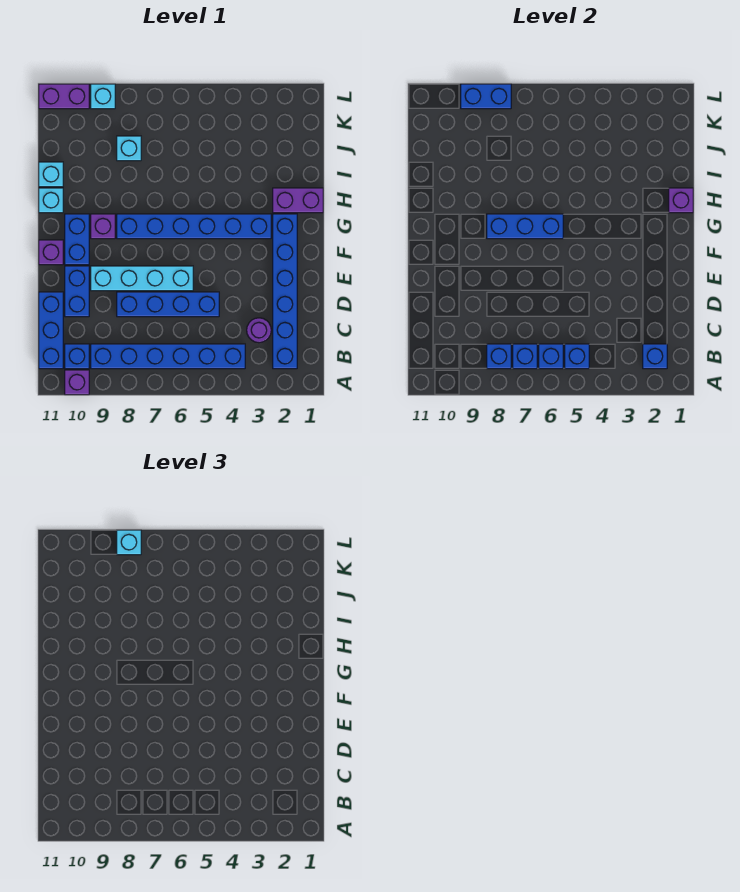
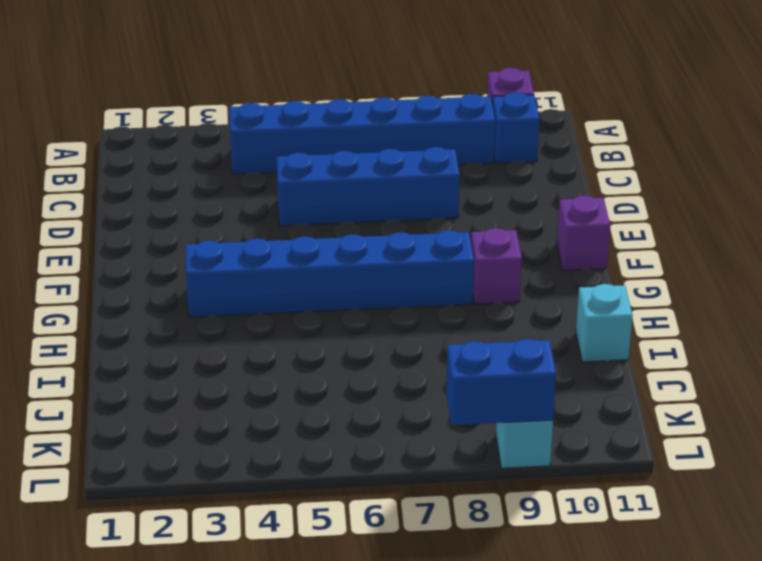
none -> blue brick B2:G2 level 1
none -> blue brick B11:D11 level 1
none -> purple round brick C3 level 1

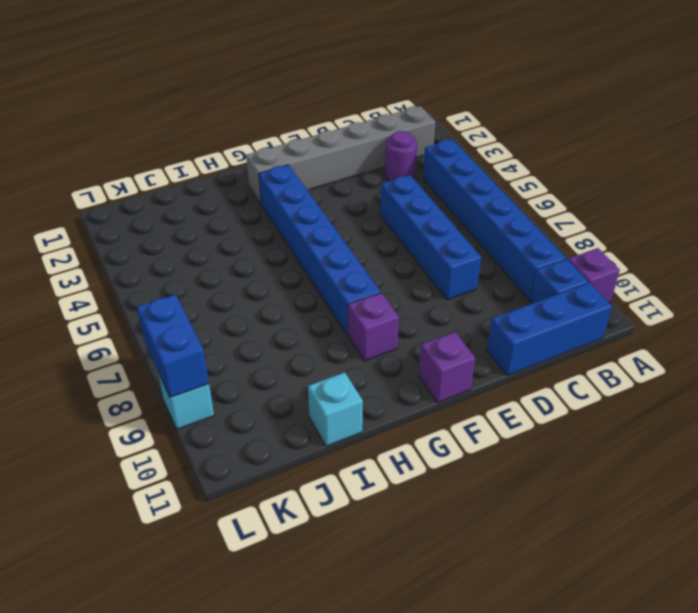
grey brick B2:G2 level 1 -> blue brick B2:G2 level 1
none -> blue brick D10:E10 level 1
none -> cyan brick E6:E9 level 1
none -> blue brick F10:G10 level 1

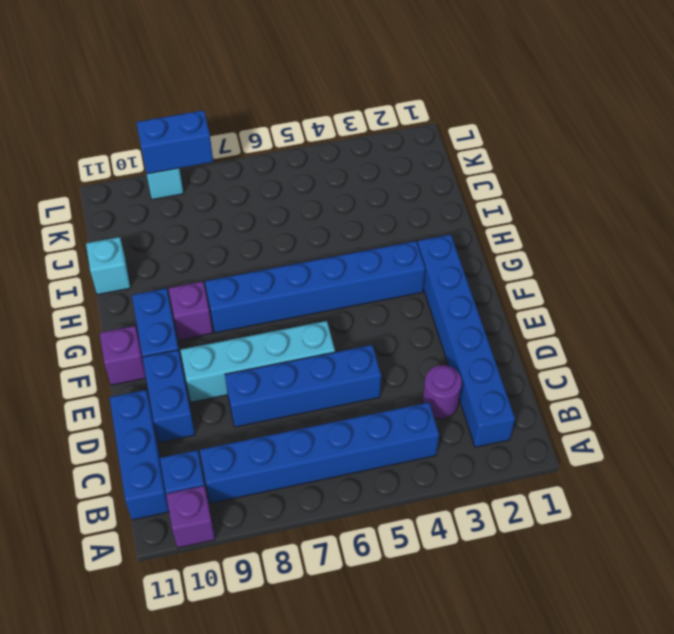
none -> purple brick H1:H2 level 1
none -> cyan brick H11 level 1
none -> cyan brick J8 level 1

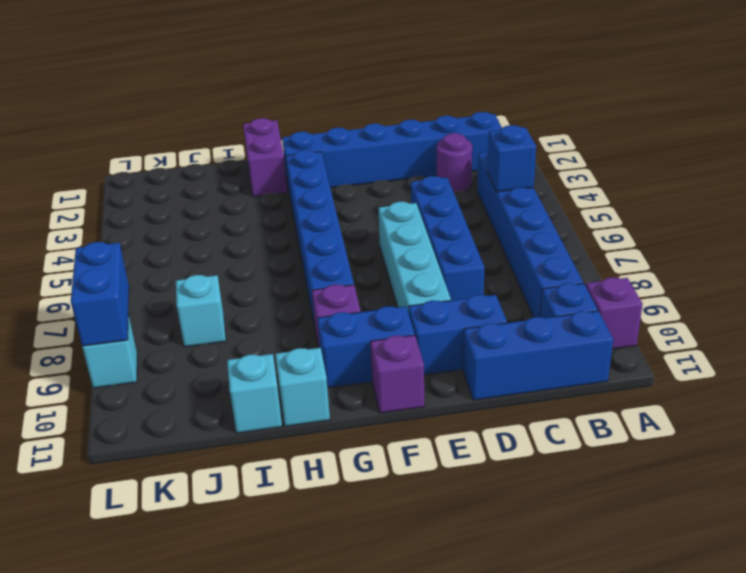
none -> purple brick L10:L11 level 1
none -> blue brick B2 level 2
none -> blue brick B6 level 2

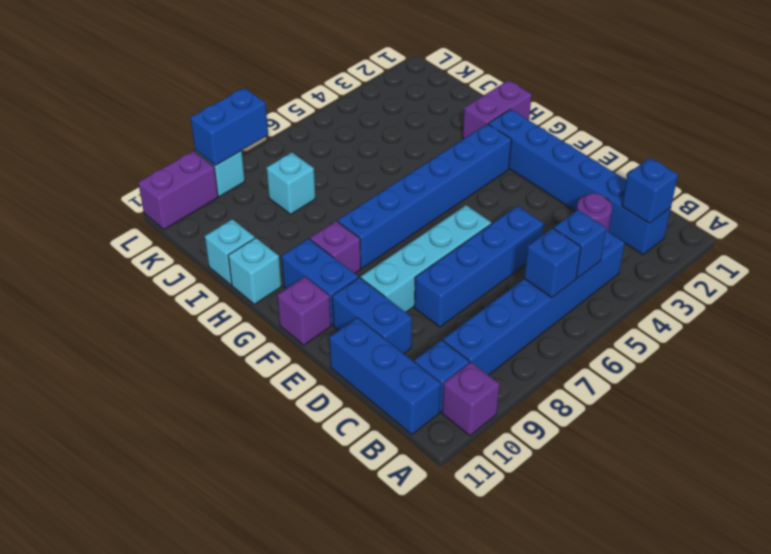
none -> blue brick B7 level 2
none -> blue brick B8 level 2
none -> blue brick G6:G8 level 2

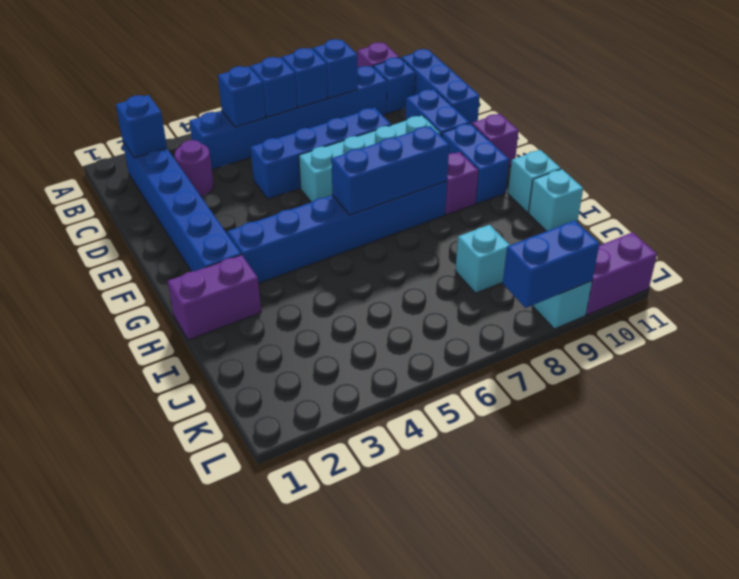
none -> purple brick H1 level 2
none -> cyan brick L8 level 3

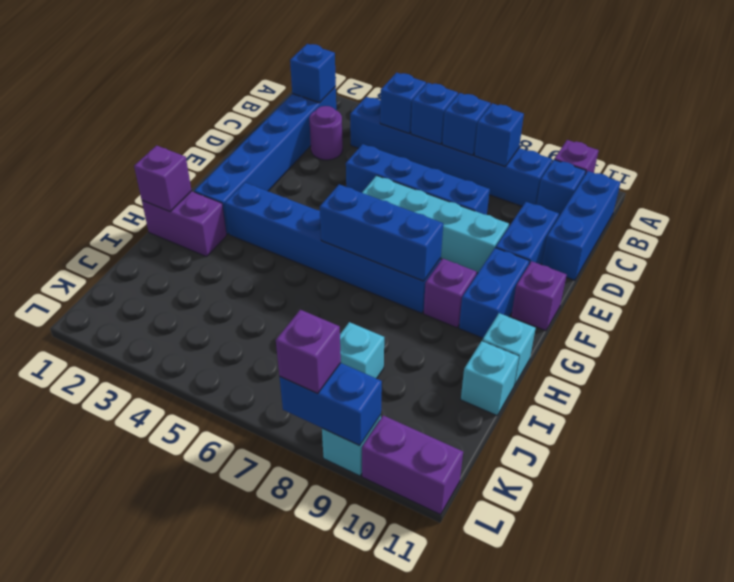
purple brick L8 level 3 -> cyan brick L8 level 3

